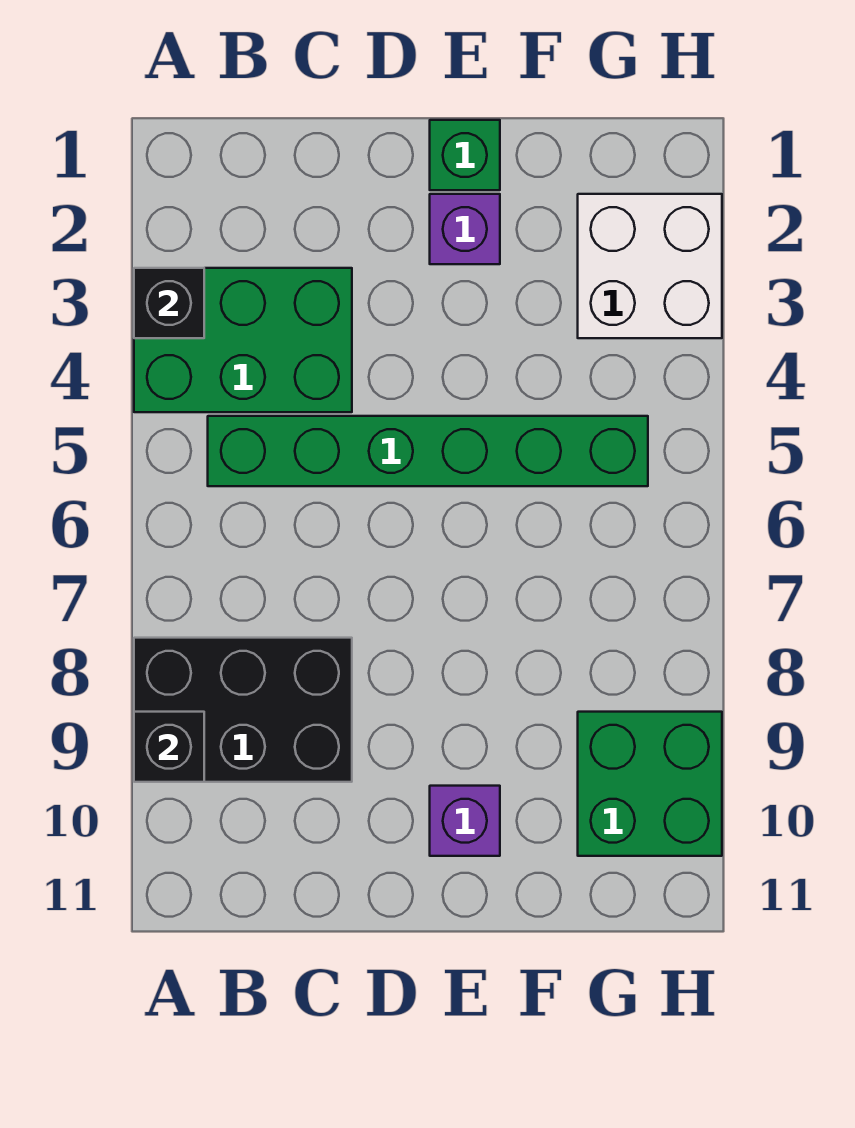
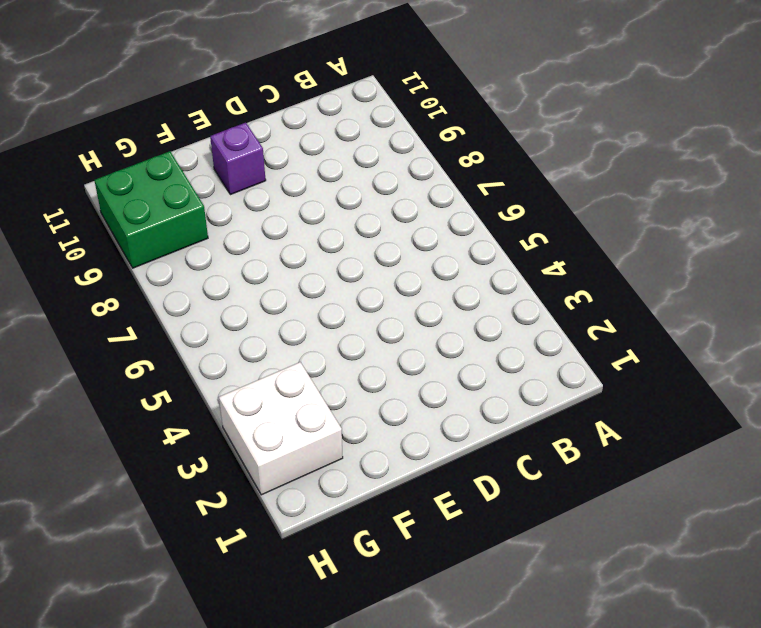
none -> green brick A3:C4 level 1
none -> black brick A8:C9 level 1

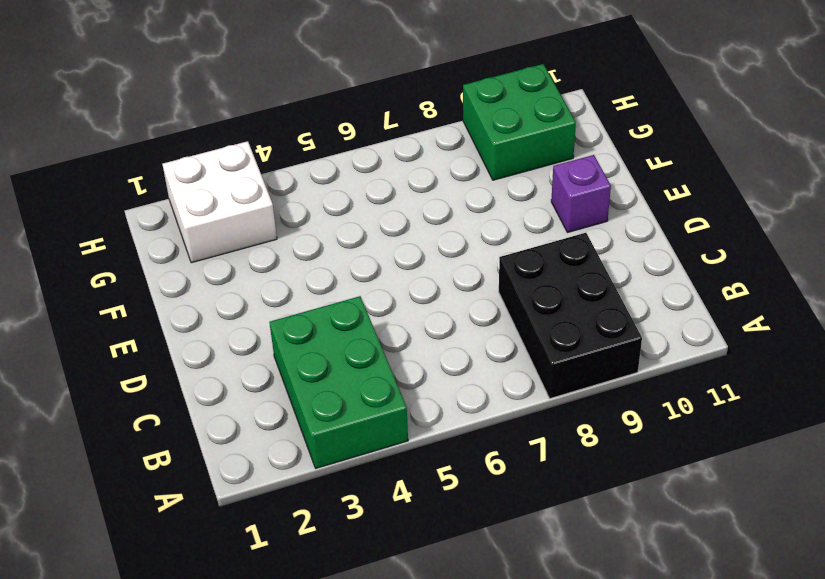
none -> green brick B5:G5 level 1
none -> green brick E1 level 1

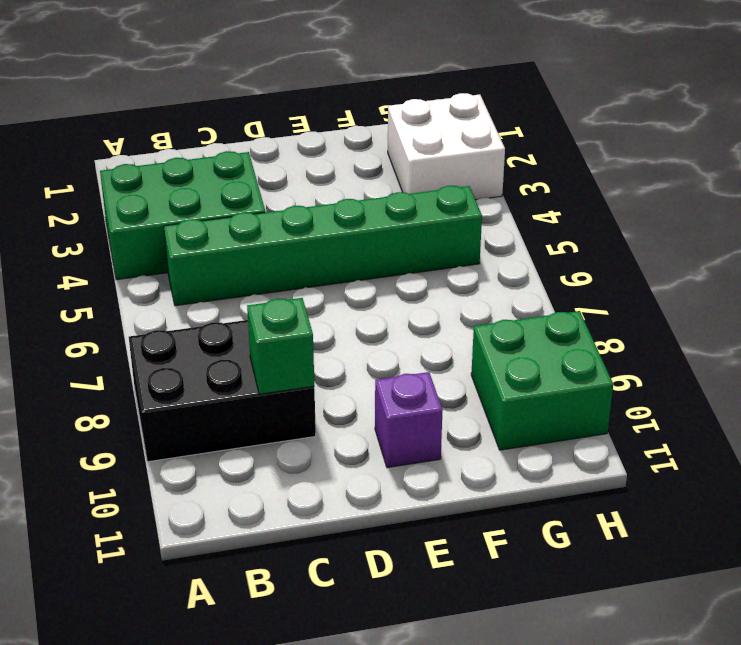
green brick C9 level 2 -> green brick E1 level 1
none -> purple brick E2 level 1
none -> black brick A3 level 2

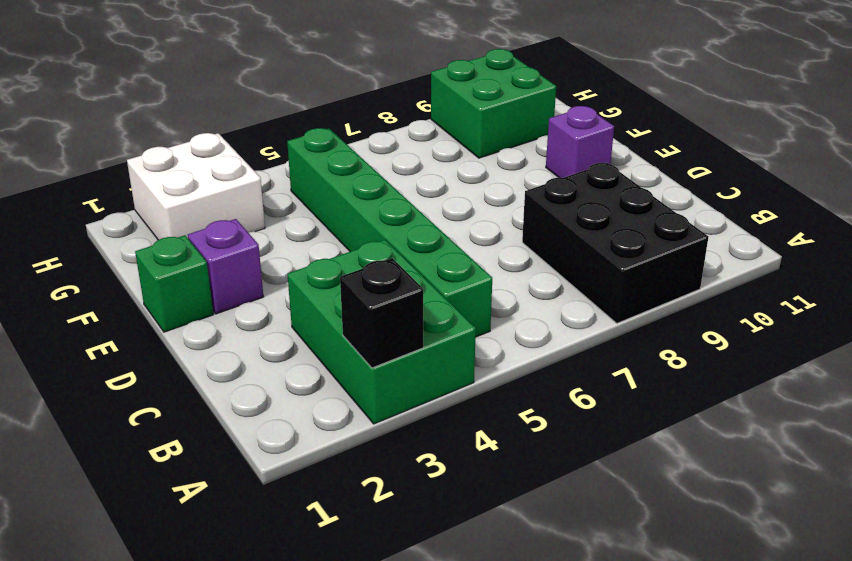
none -> black brick A9 level 2

